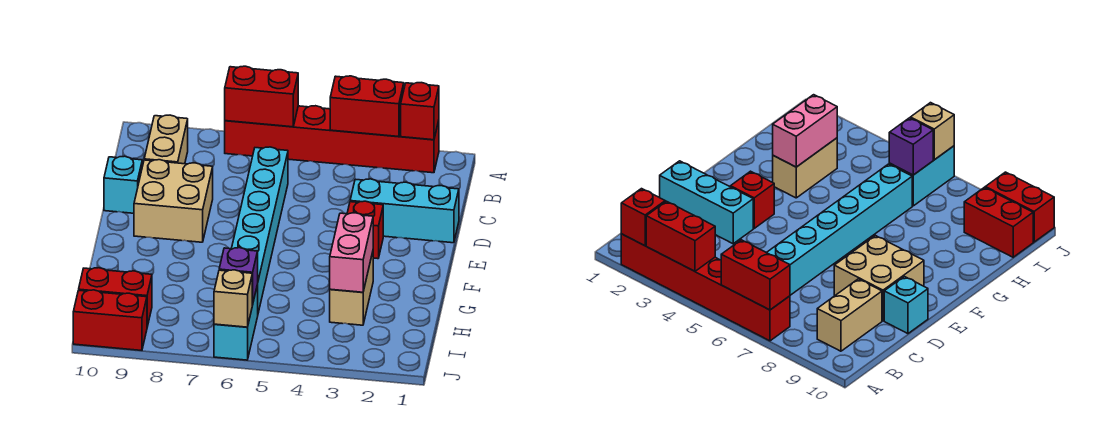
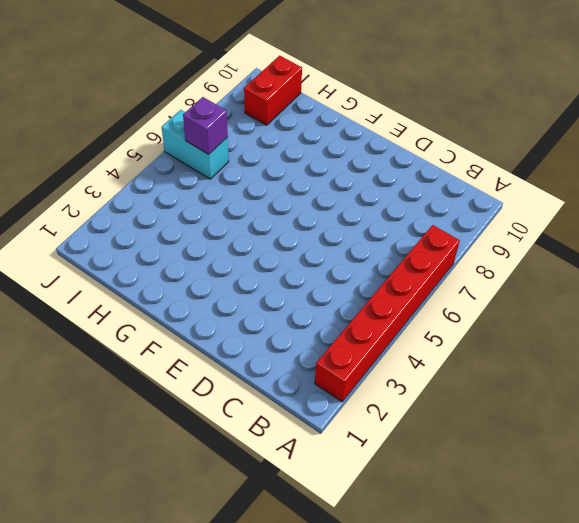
none -> tan brick B9:C9 level 1
none -> cyan brick C6:H6 level 1
none -> cyan brick D1:D3 level 1

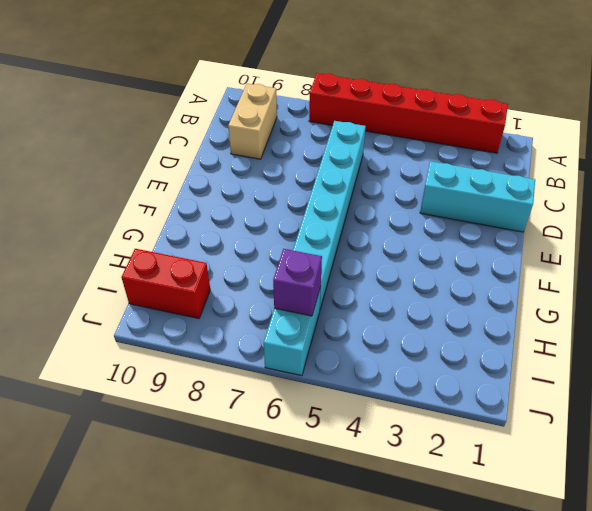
none -> tan brick D8:E9 level 1
none -> cyan brick D10 level 1
none -> red brick E3 level 1

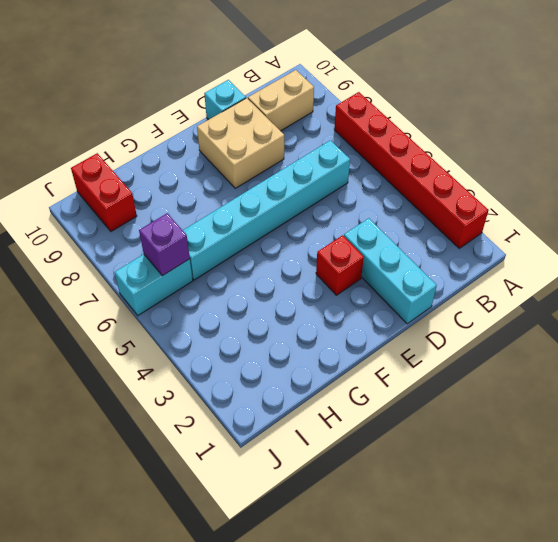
none -> tan brick G3:H3 level 1
none -> red brick J9:J10 level 1
none -> red brick A2 level 2

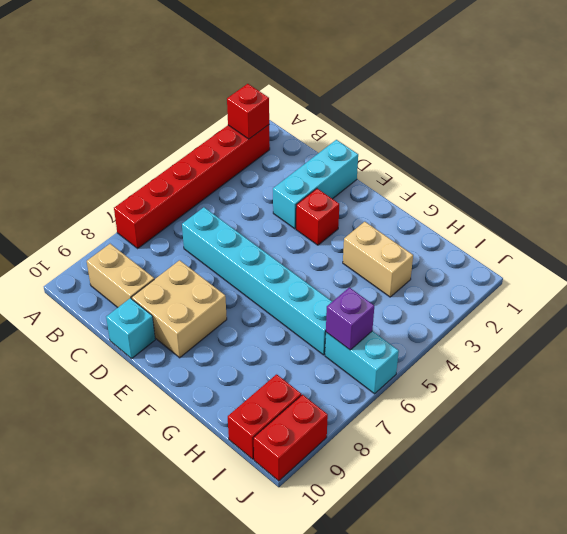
none -> red brick A3:A4 level 2
none -> red brick A6:A7 level 2
none -> pink brick G3:H3 level 2

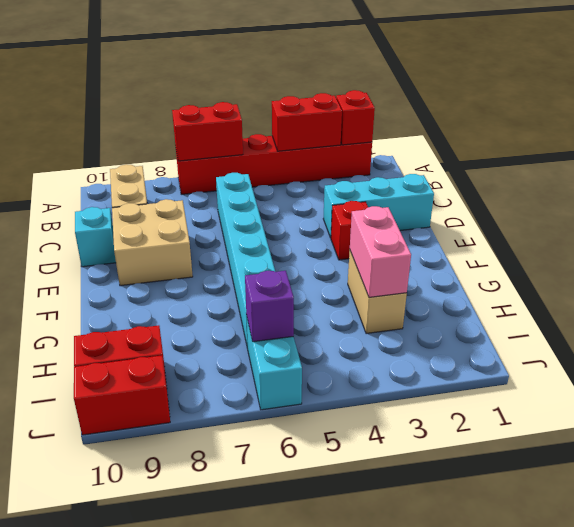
none -> tan brick J6 level 2

